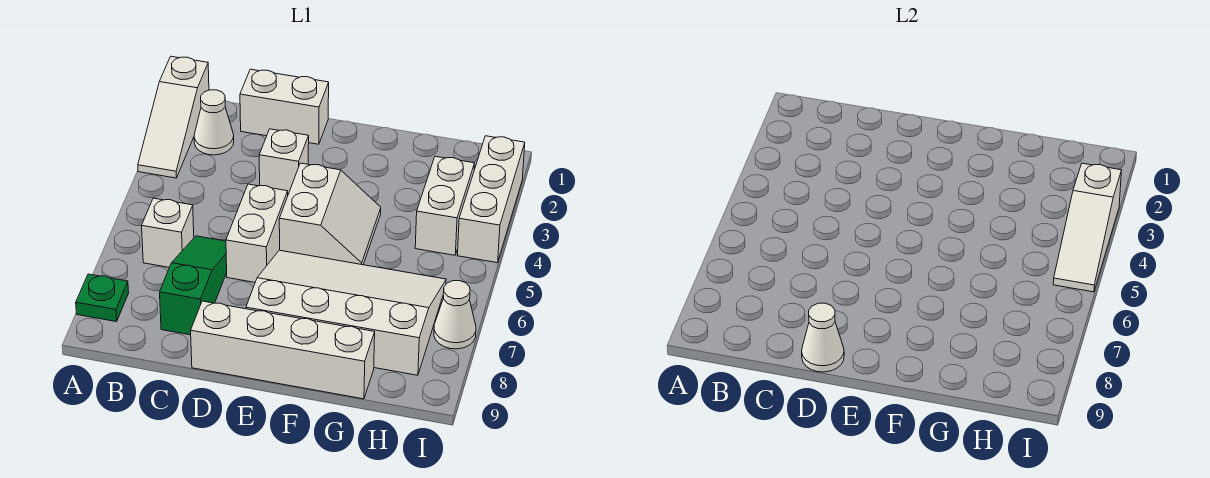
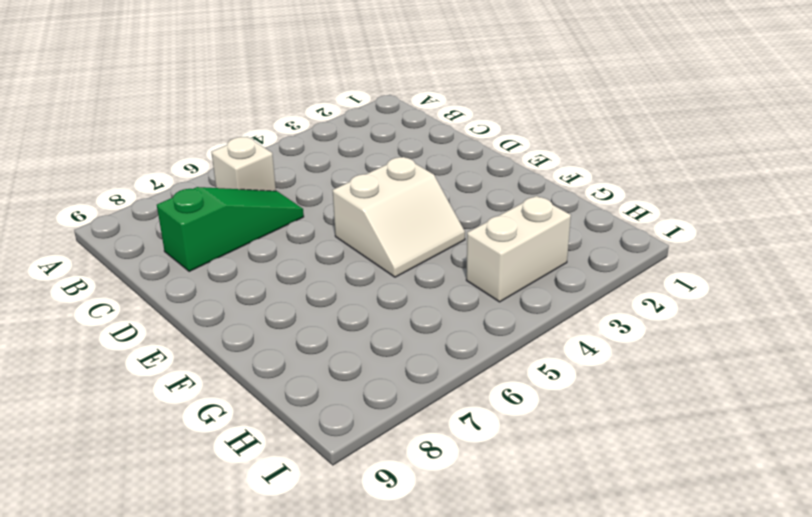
none -> white slope A1:A3 level 1 top 1
none -> green plate A8 level 1
none -> white cone B2 level 1

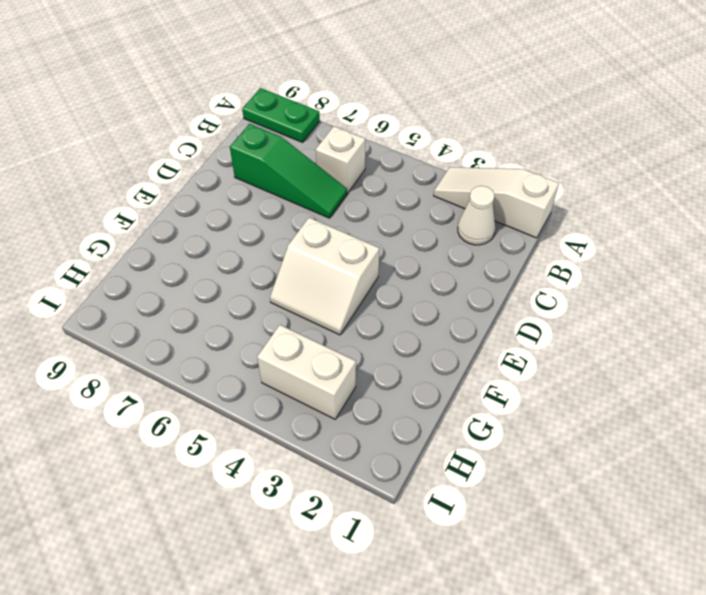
green plate A8:A9 level 1 -> green plate A8 level 1
none -> white brick C1:D1 level 1
none -> white brick D3 level 1
none -> white brick D5:D6 level 1

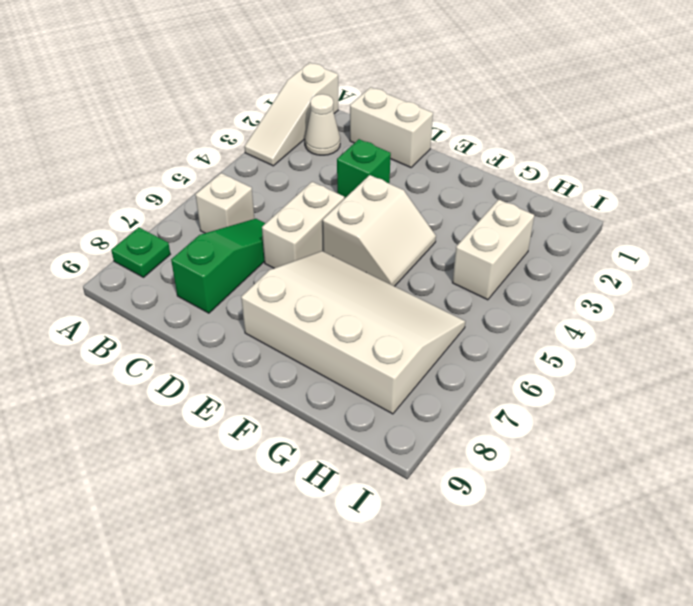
green brick D3 level 1 -> white brick D3 level 1
none -> white brick D9:G9 level 1
none -> white brick I2:I4 level 1
none -> white cone I7 level 1

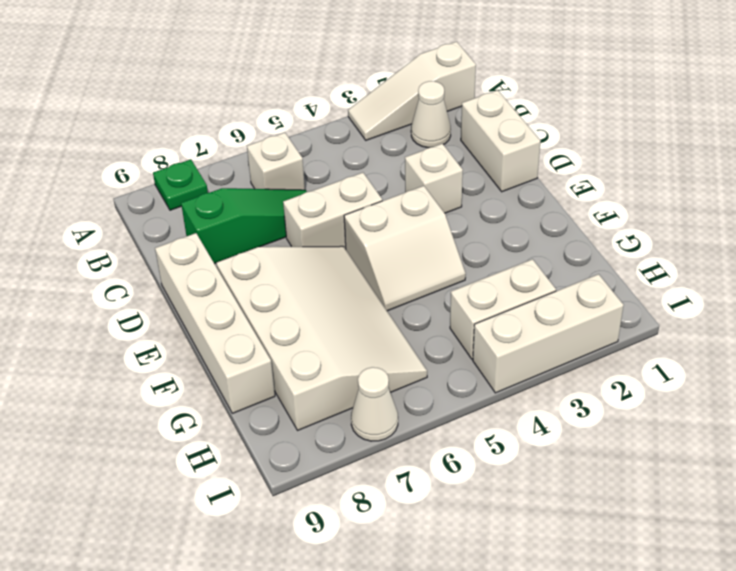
none -> white cone D9 level 2
none -> white slope I3:I5 level 2 top 3

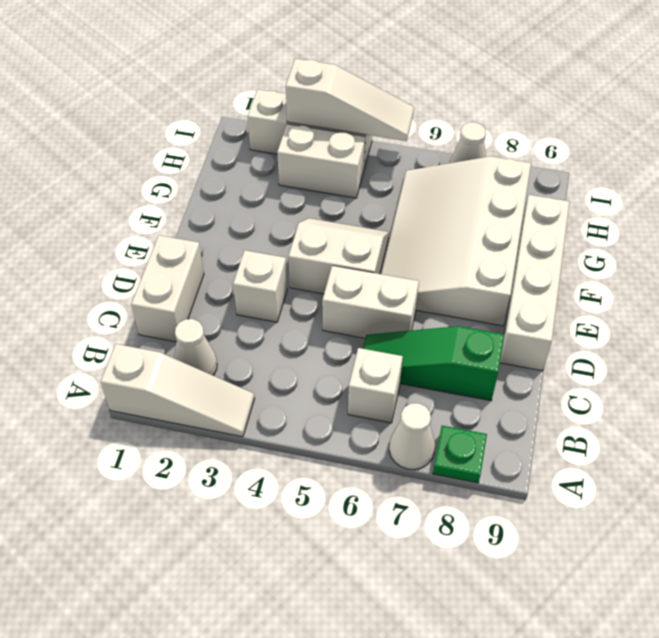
white cone A7 level 1 -> white cone D9 level 2

